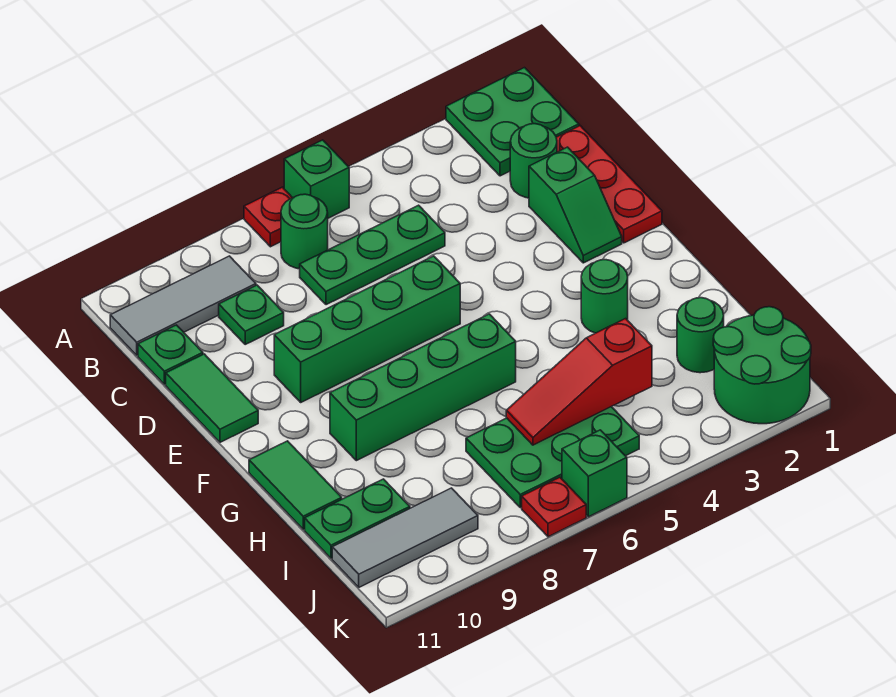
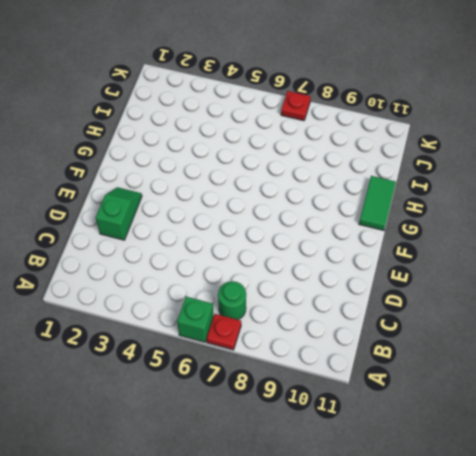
none -> green plate A1:B2 level 1
none -> grey tile B9:B11 level 1
none -> red plate C1:E1 level 1

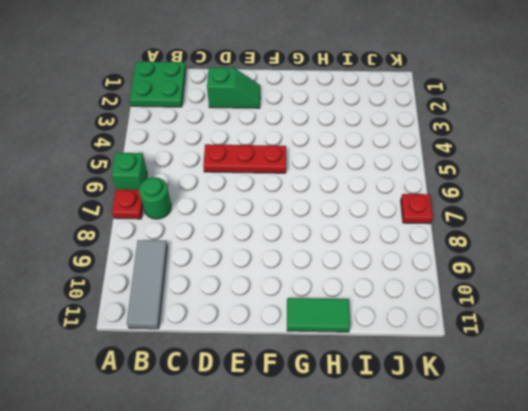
red plate D5:F5 level 1 -> red plate C1:E1 level 1
none -> green round brick C2 level 1
none -> green plate C5:C7 level 1
none -> green plate C9 level 1

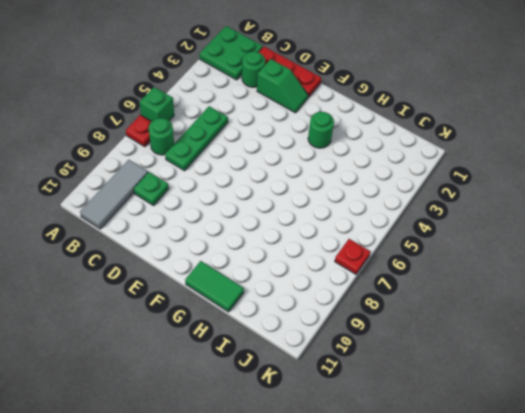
none -> green plate C11 level 1
none -> green tile D11:E11 level 1
none -> green brick E6:E9 level 1

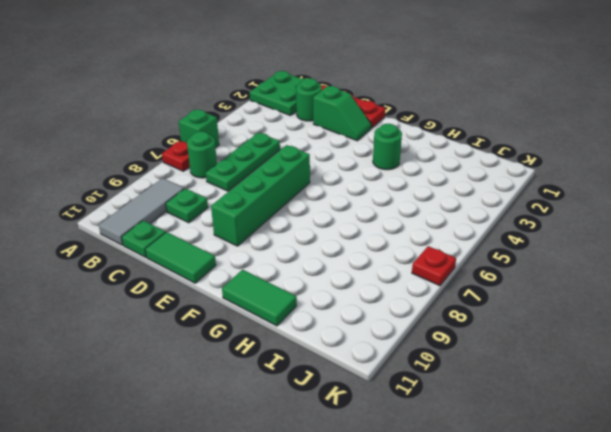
none -> green brick G6:G9 level 1
none -> green round brick I2 level 1
none -> green plate I5:J7 level 1

